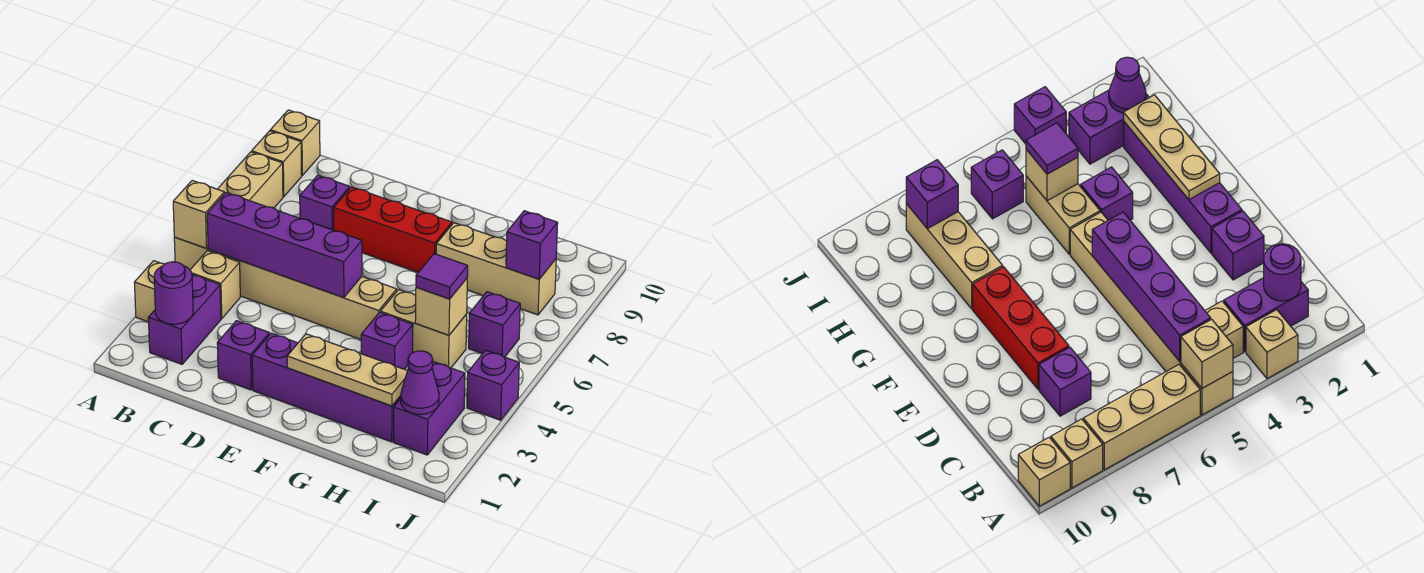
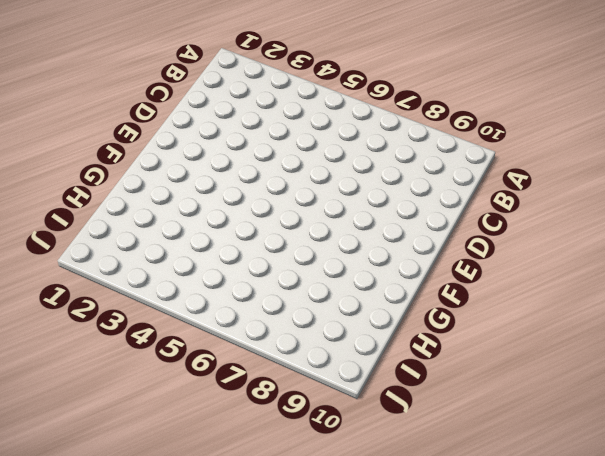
none -> tan brick A3 level 1
none -> tan brick A5:F5 level 1
none -> tan brick A6:A8 level 1

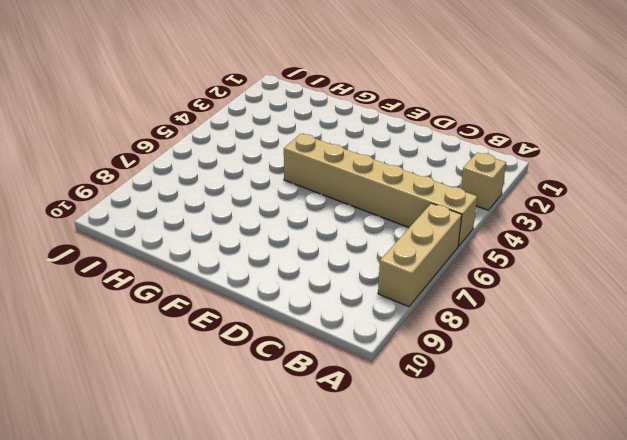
none -> tan brick A9 level 1
none -> tan brick A10 level 1
none -> purple brick B2:B3 level 1

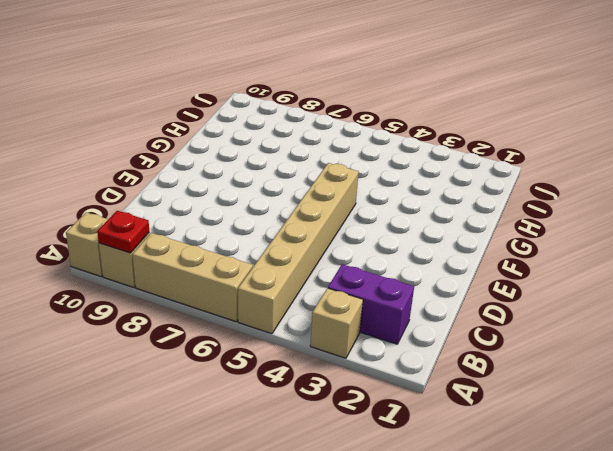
red plate A9 level 2 -> none
none -> tan brick B4 level 1
none -> purple brick C8 level 1
none -> purple brick D2 level 1

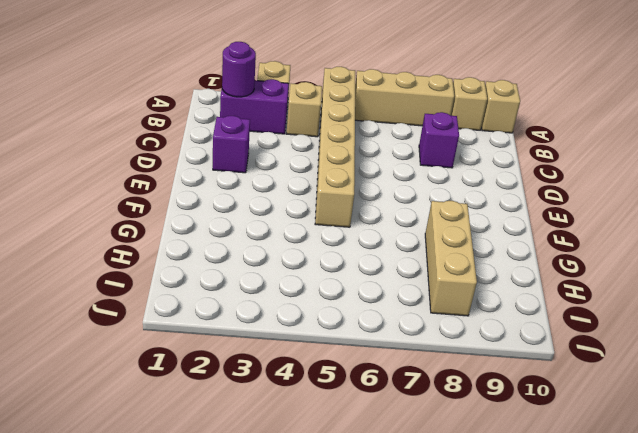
none -> red brick D8:F8 level 1
none -> purple brick E2:H2 level 1
none -> purple brick G4 level 1

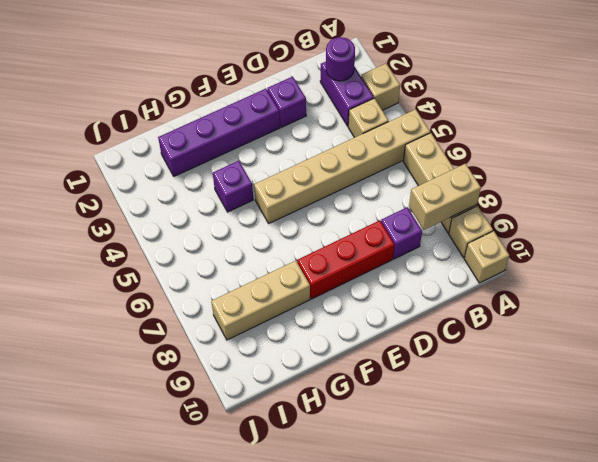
tan brick A8:B8 level 2 -> tan brick G5:H5 level 1
none -> purple brick I2:I3 level 1
none -> purple brick I6 level 1
none -> purple brick J4 level 1

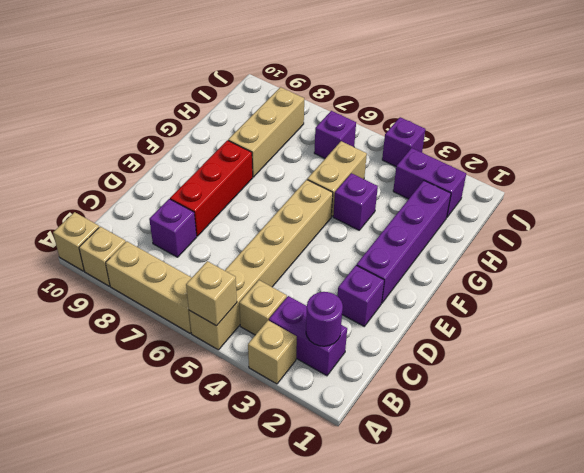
none -> purple brick B5:E5 level 2
none -> tan plate F2:H2 level 2
none -> tan brick H5 level 2

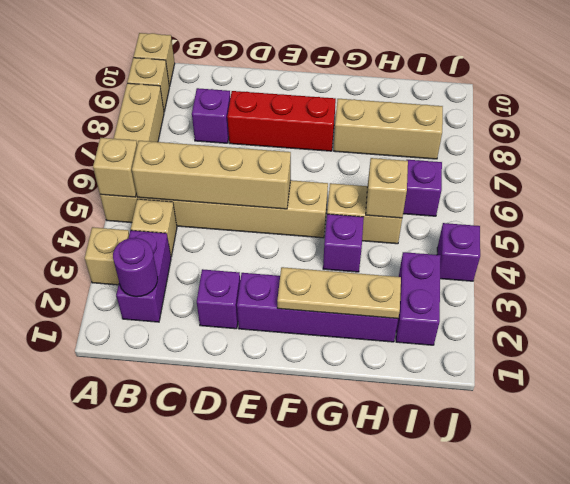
tan brick B5:E5 level 2 -> purple brick B5:E5 level 2
none -> purple cone I2 level 2
none -> purple brick I8 level 2
none -> purple tile H5 level 3

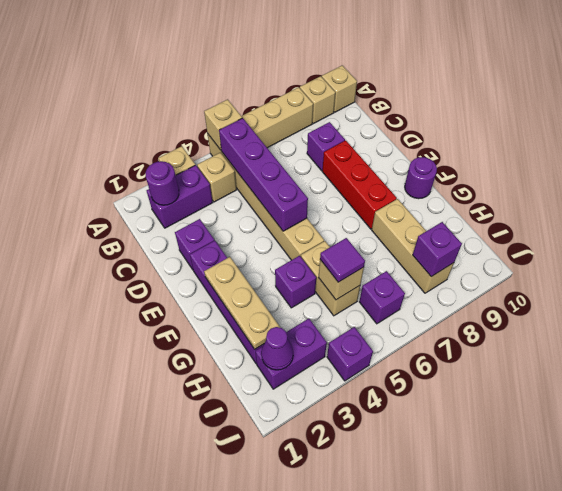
purple round brick F10 level 1 -> none

